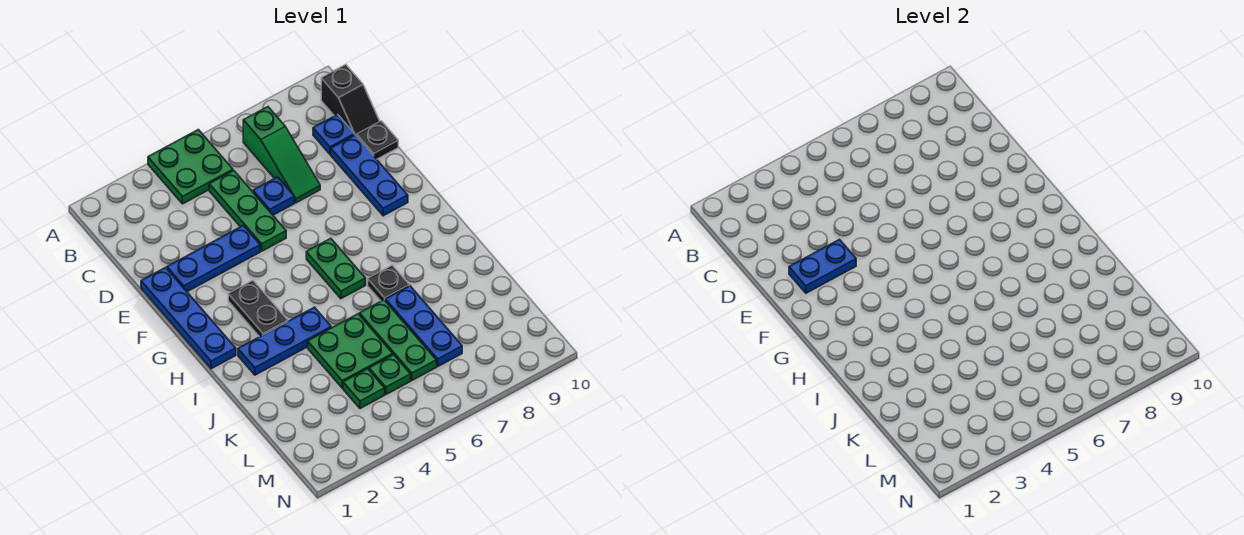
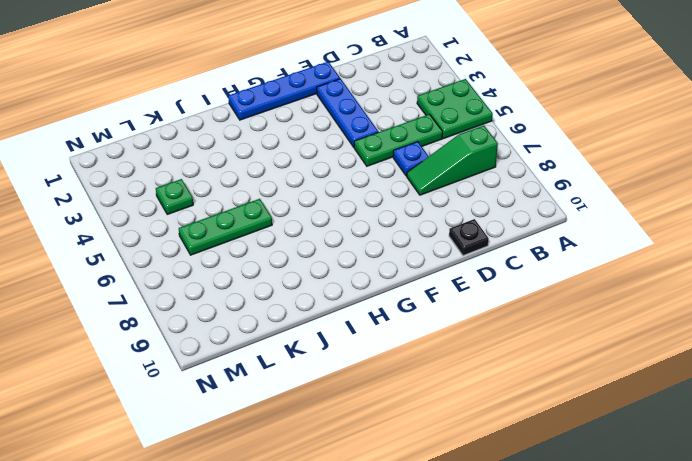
none -> black slope B10:C10 level 1 top B
none -> blue plate C9 level 1
none -> blue plate D9:F9 level 1

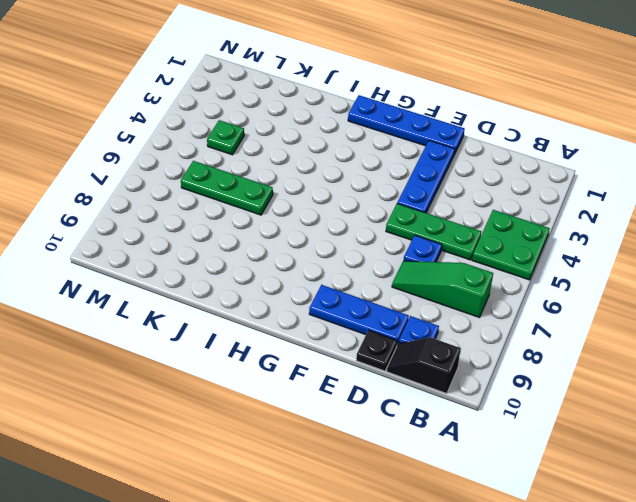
none -> black plate G3:H3 level 1
none -> green plate G6:H6 level 1
none -> blue plate I2:I4 level 1

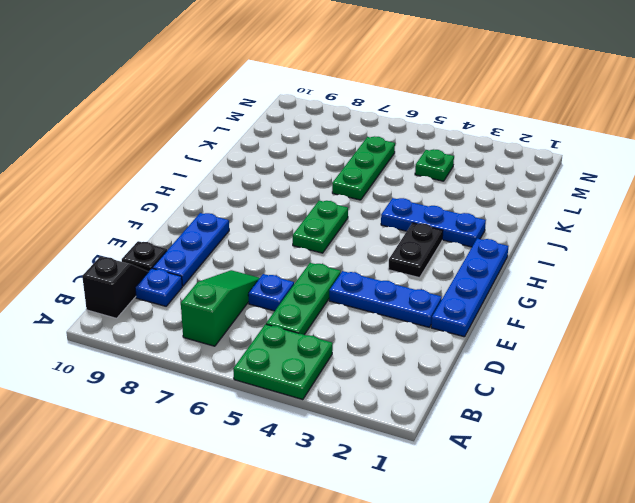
none -> black plate I7 level 1
none -> green plate J4:K5 level 1
none -> blue plate J7:L7 level 1

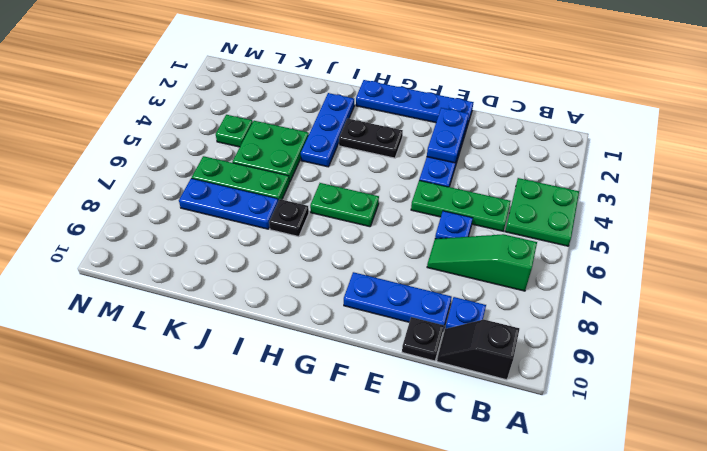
none -> green plate L5 level 1

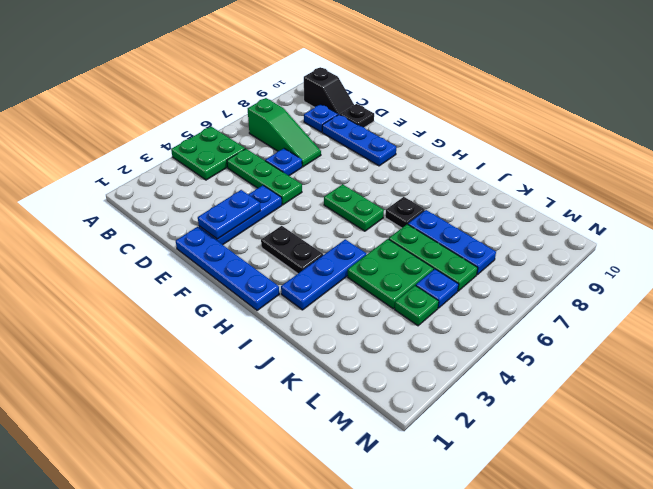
blue plate L5 level 1 -> green plate L5 level 1

